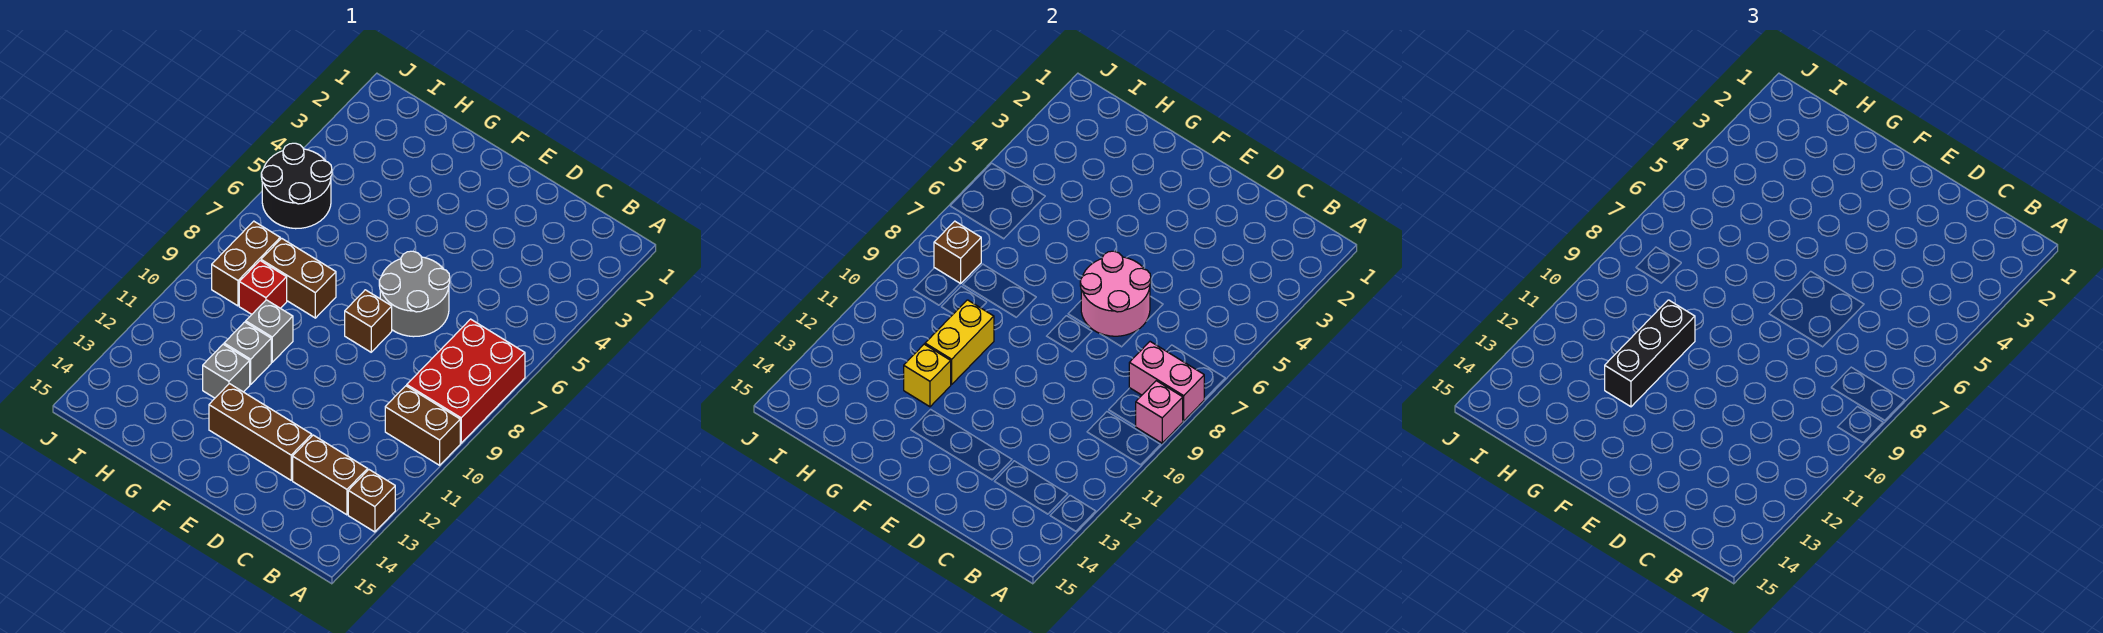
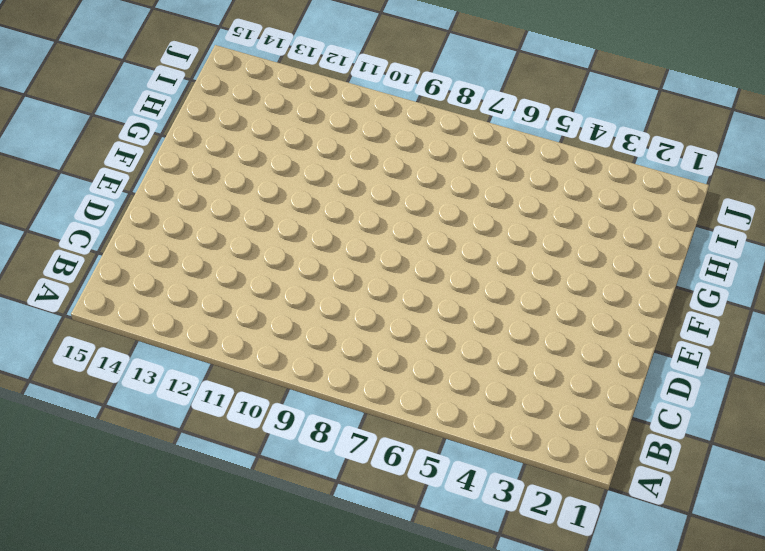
none -> red brick A7:B9 level 1
none -> brown brick A10:B10 level 1
none -> brown brick A13 level 1

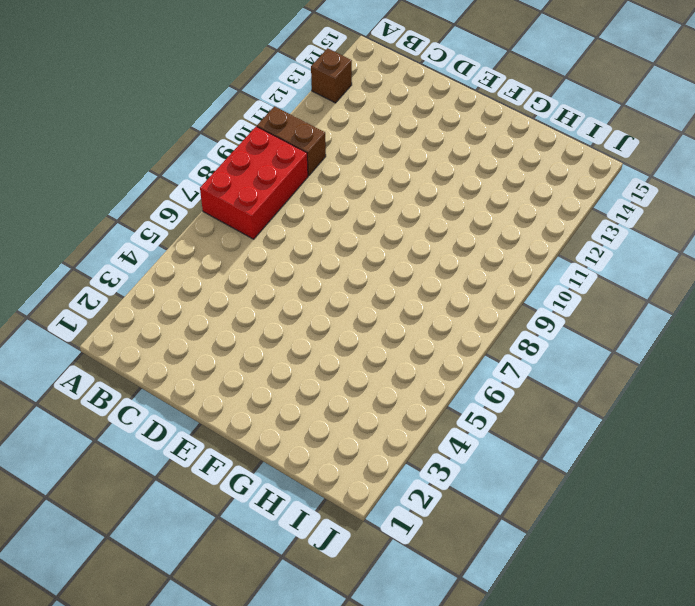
none -> brown brick B13:C13 level 1
none -> grey round brick D6:E7 level 1
none -> brown brick D13:F13 level 1

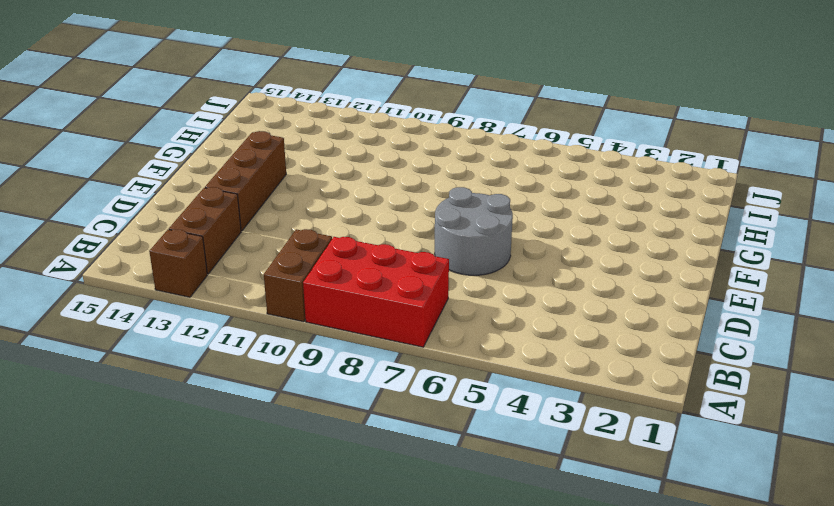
none -> brown brick E8 level 1
none -> brown brick G8:H8 level 1
none -> grey brick G10 level 1

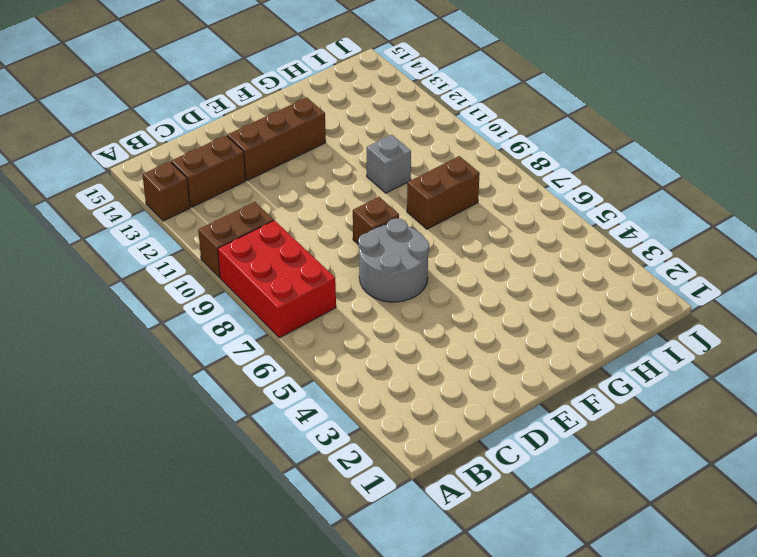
none -> grey brick G11 level 1
none -> grey brick G12 level 1
none -> red brick H9 level 1

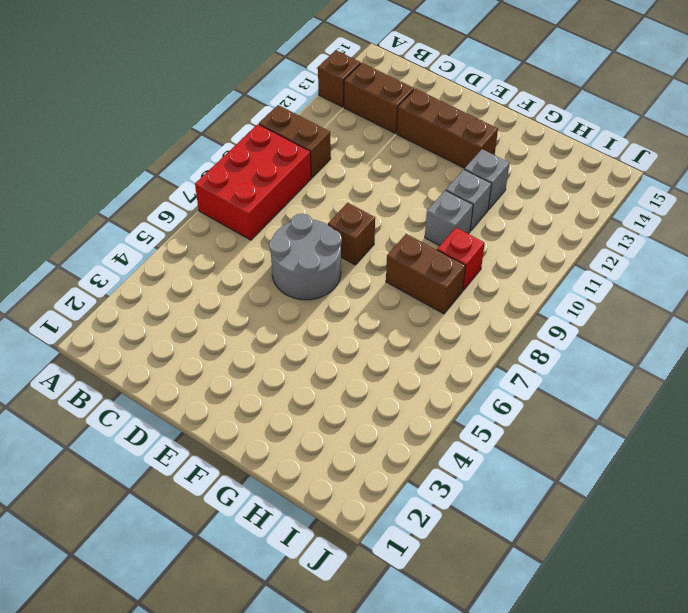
none -> black round brick I5:J6 level 1
none -> brown brick I8:I9 level 1
none -> pink brick A8:B8 level 2

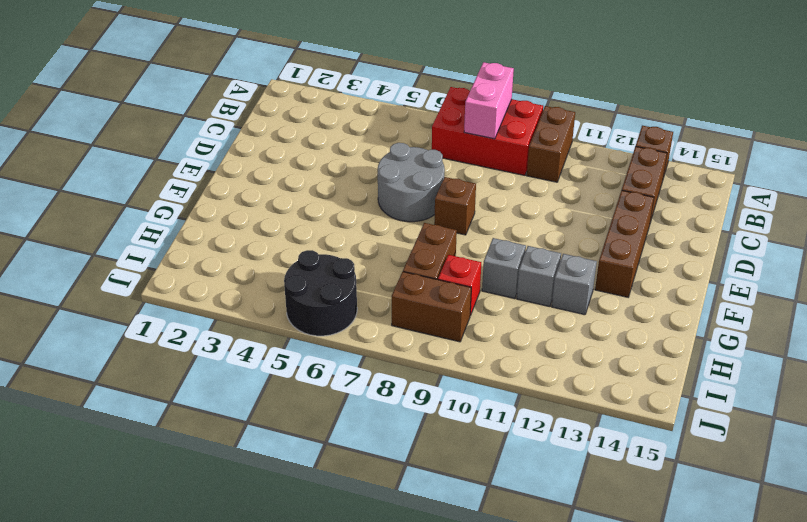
none -> pink brick A9 level 2
none -> pink round brick D6:E7 level 2
none -> yellow brick G10:G11 level 2

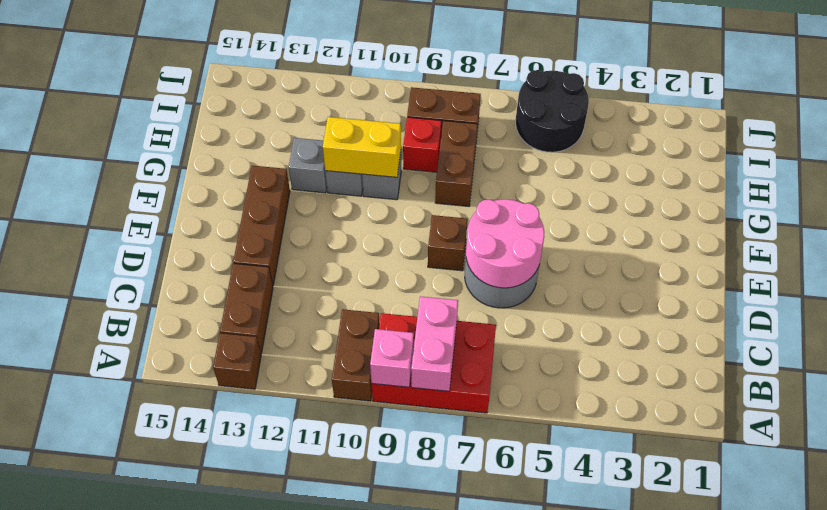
none -> yellow brick G12 level 2
none -> brown brick I8 level 2
none -> black brick G10:G12 level 3

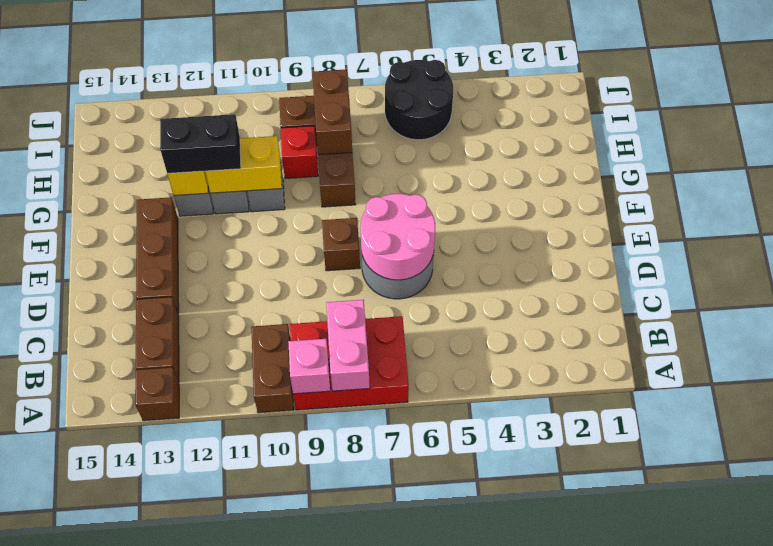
black brick G11:G12 level 3 -> black brick G10:G12 level 3
brown brick H8:I8 level 2 -> brown brick I8 level 2

